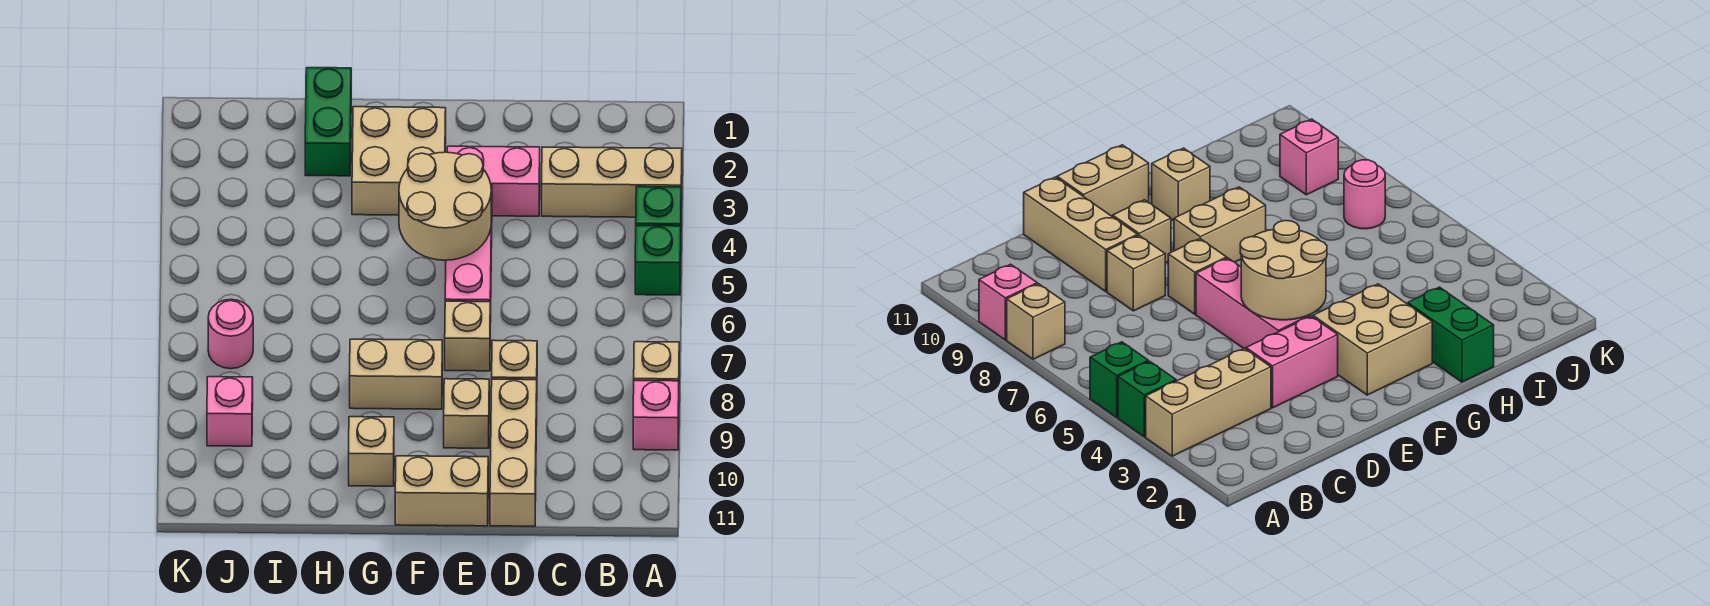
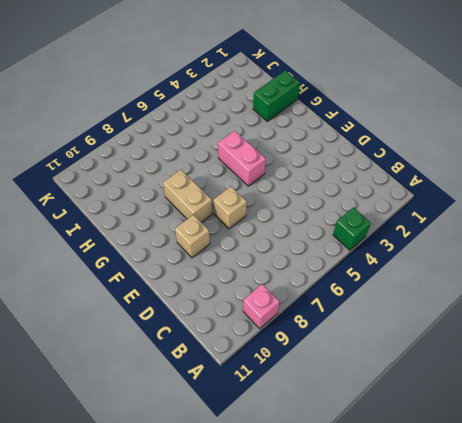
pink brick F5:G5 level 1 -> pink brick D3:E3 level 1
none -> tan brick A3:C3 level 1
none -> green brick A5 level 1
none -> tan brick A8 level 1

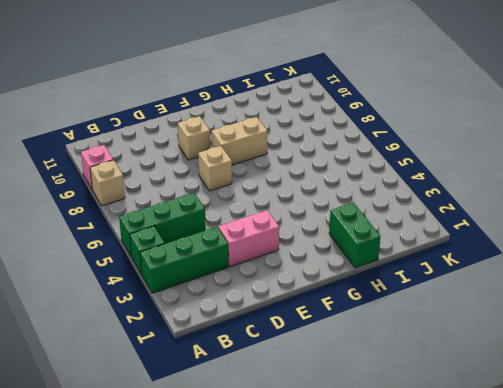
green brick A3:C3 level 1 -> tan brick A3:C3 level 1
green brick A5:C5 level 1 -> green brick A5 level 1
none -> tan brick D8 level 1
none -> tan brick D9:D11 level 1
none -> pink brick E4:E6 level 1

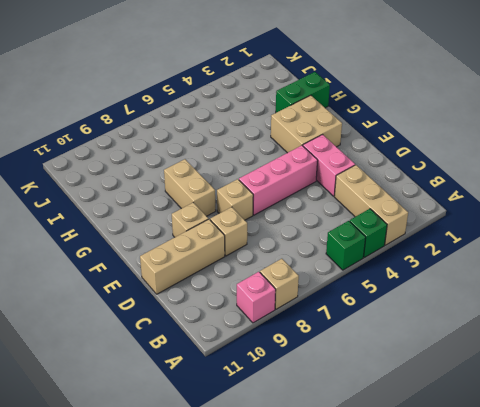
none -> tan brick E11:F11 level 1
none -> tan brick G10 level 1
none -> pink round brick J7 level 1

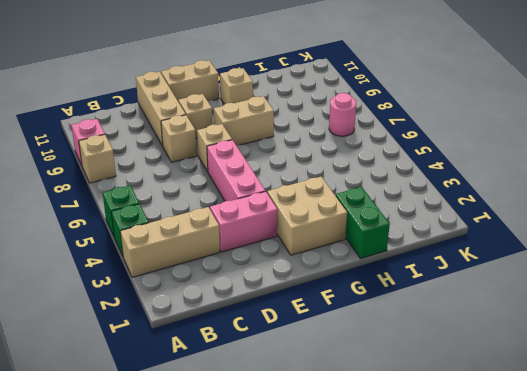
none -> pink brick J9 level 1
none -> tan round brick E4:F5 level 2

